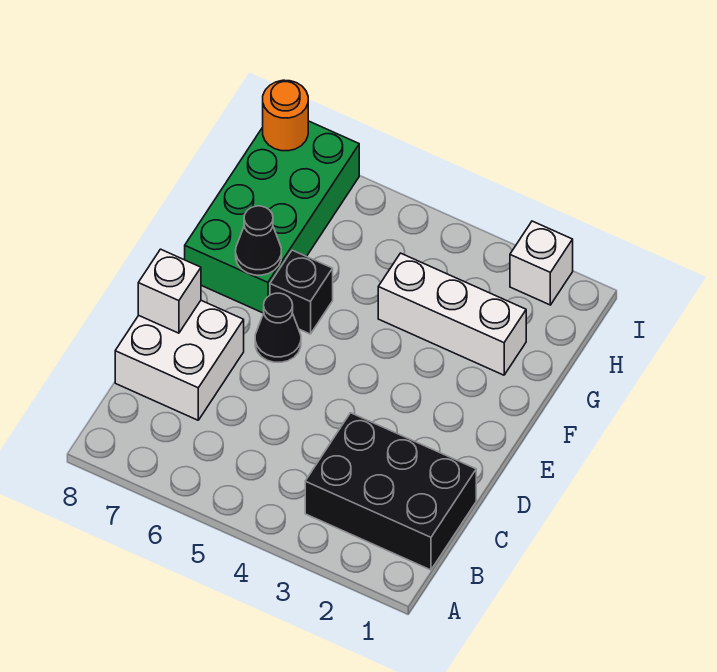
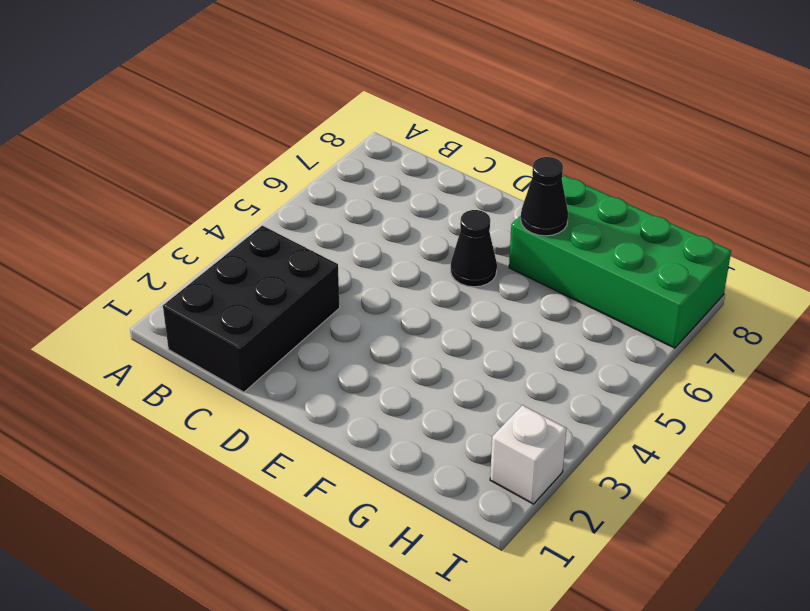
none -> white brick C7:D8 level 1
none -> black brick F6 level 1

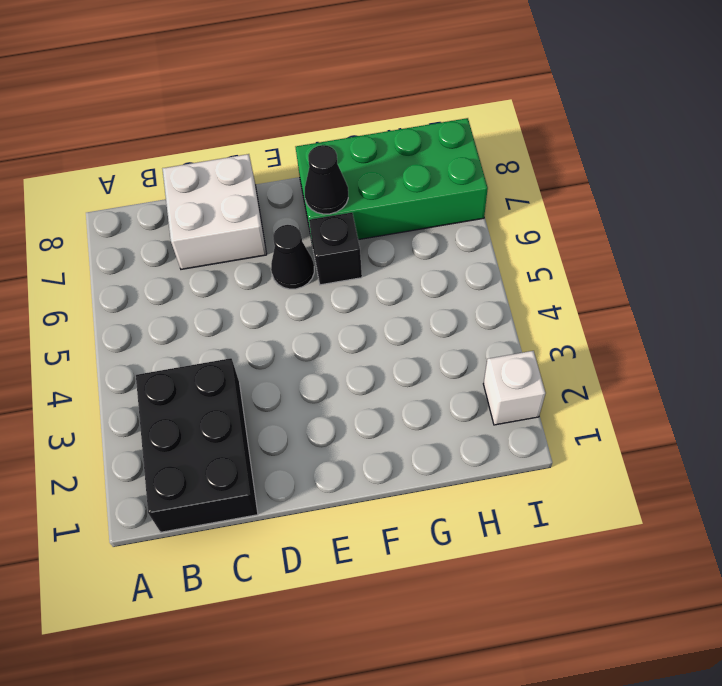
none -> white brick G2:G4 level 1
none -> white brick D8 level 2

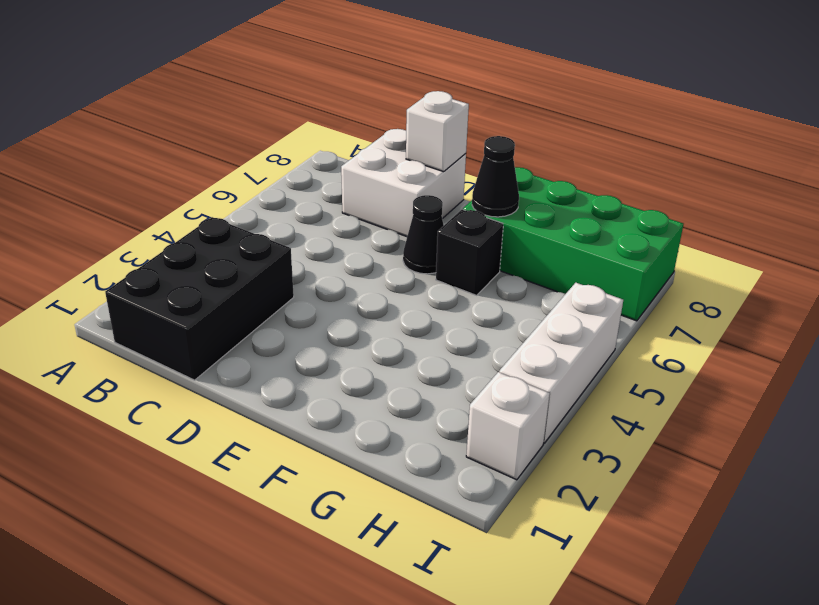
white brick I3:I5 level 1 -> white brick G2:G4 level 1
none -> orange round brick I8 level 2

